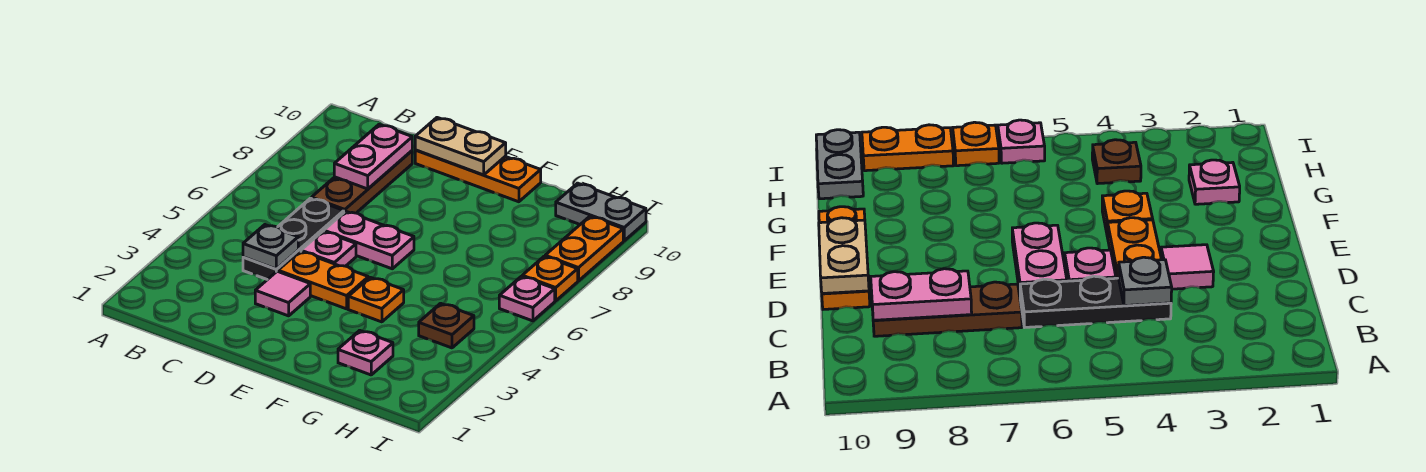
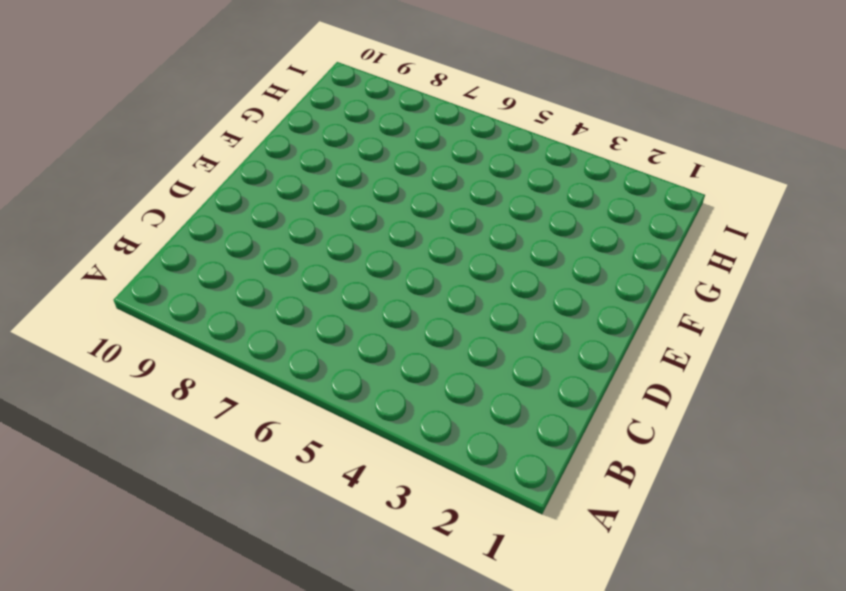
none -> black plate C4:C6 level 1
none -> brown plate C7:C9 level 1
none -> pink tile D3 level 1

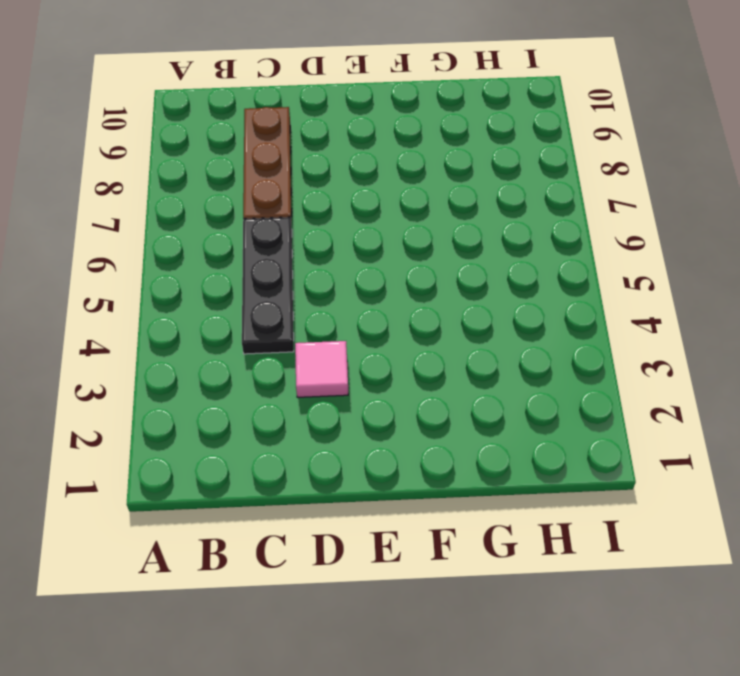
none -> orange plate D4:E4 level 1
none -> pink plate D5 level 1
none -> pink plate D6:E6 level 1

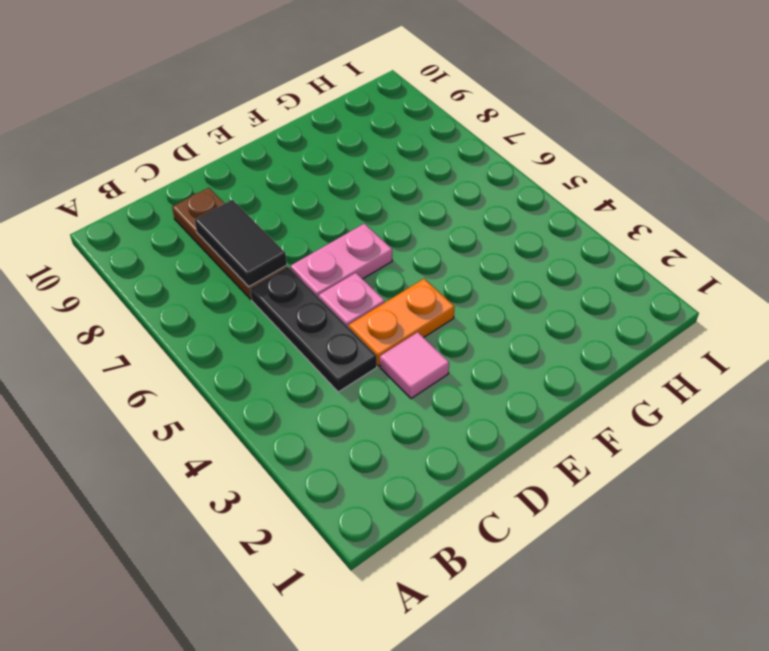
black tile C7:C8 level 2 -> pink plate C8:C9 level 2
none -> orange plate D10:F10 level 1
none -> orange plate F4 level 1
none -> pink plate G2 level 1

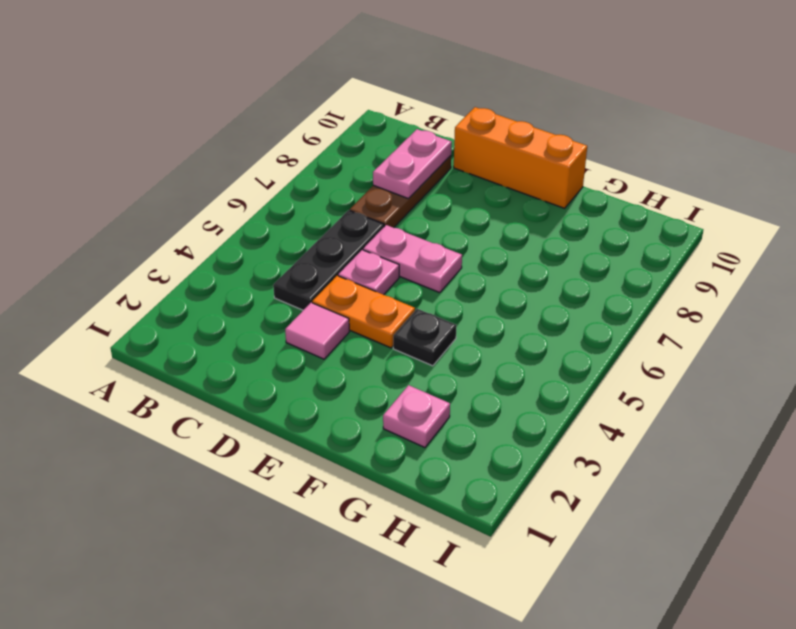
orange brick D10:F10 level 1 -> orange plate D10:F10 level 1
black plate F4 level 1 -> orange plate F4 level 1
none -> brown plate H4 level 1
none -> grey plate H10:I10 level 1
none -> pink plate I6 level 1

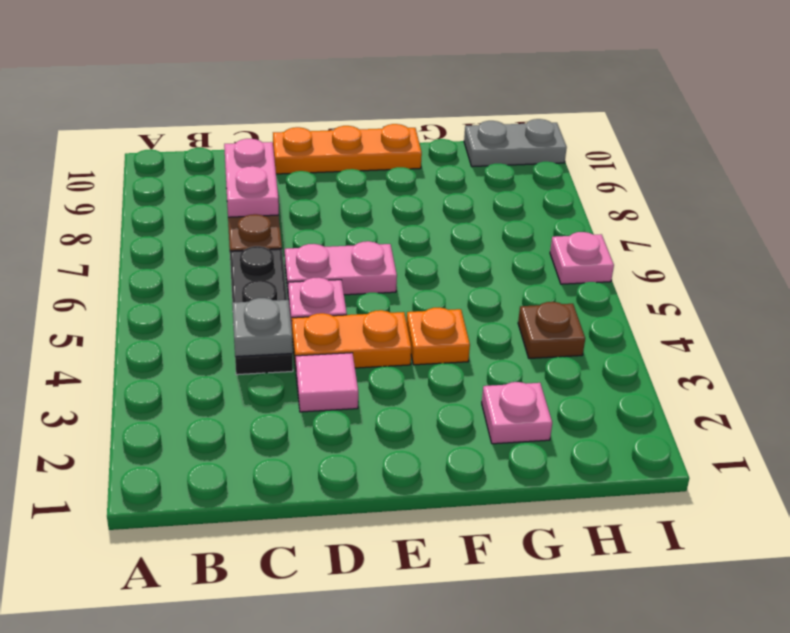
none -> orange plate I7 level 1
none -> orange plate I8:I9 level 1
none -> tan plate D10:E10 level 2

